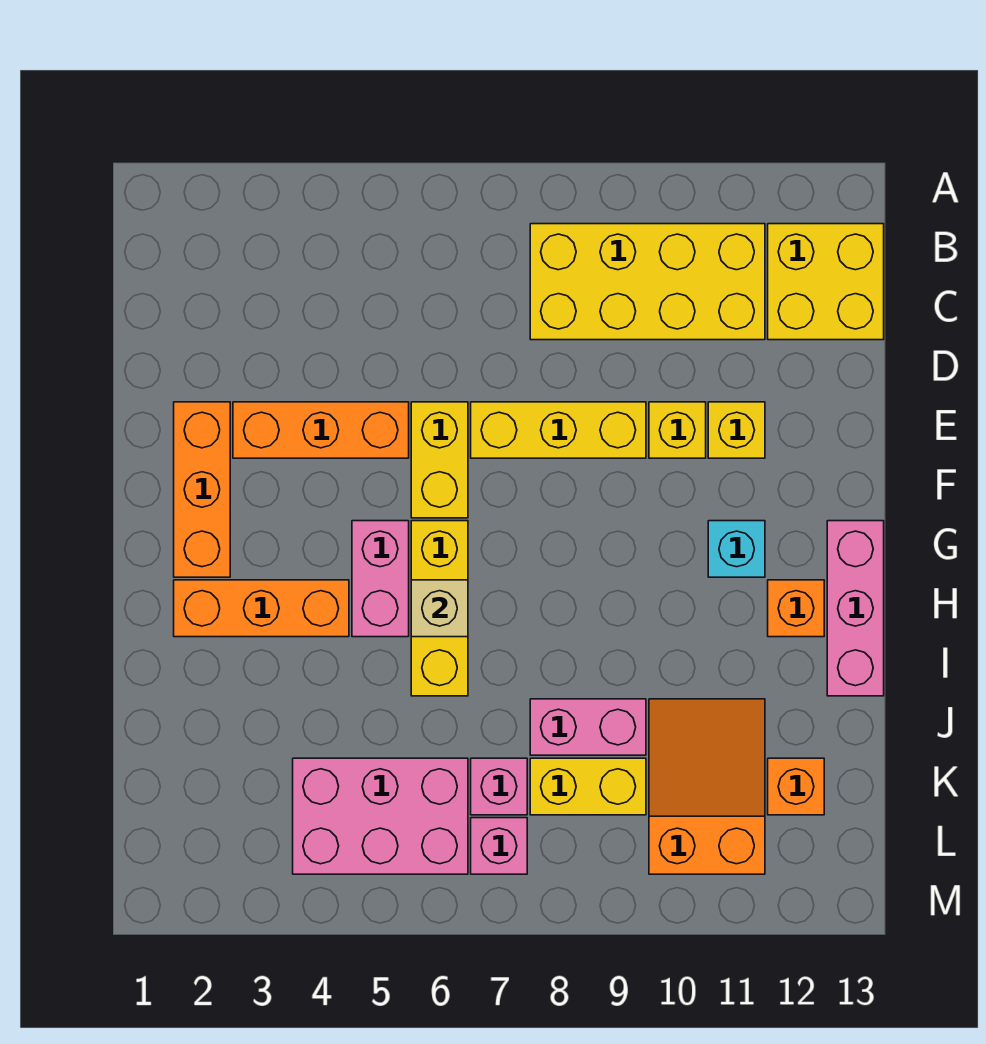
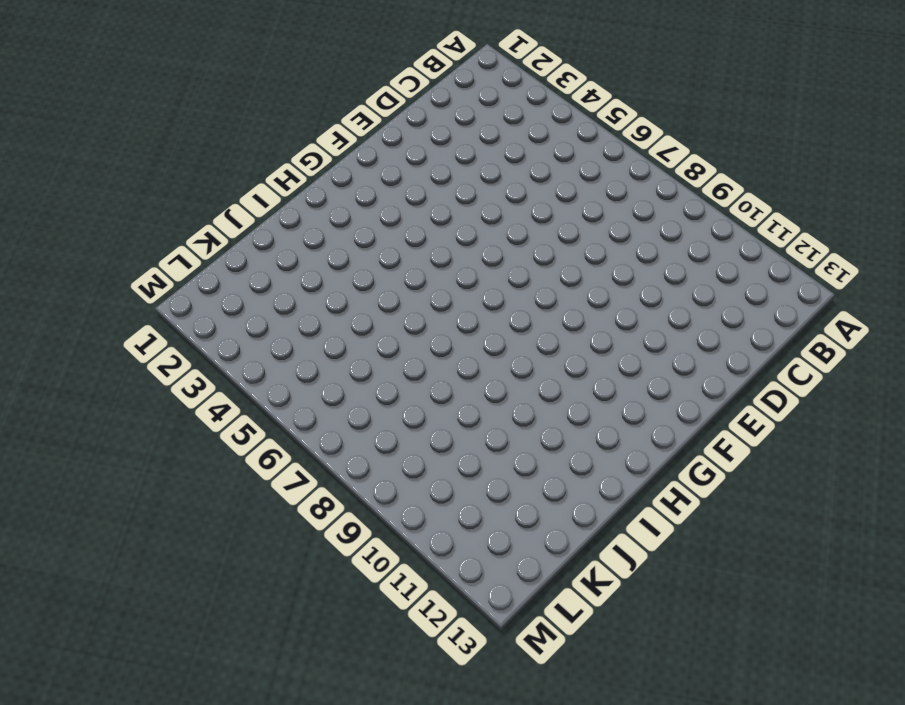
none -> yellow brick B8:C11 level 1
none -> yellow brick B12:C13 level 1
none -> orange brick E2:G2 level 1

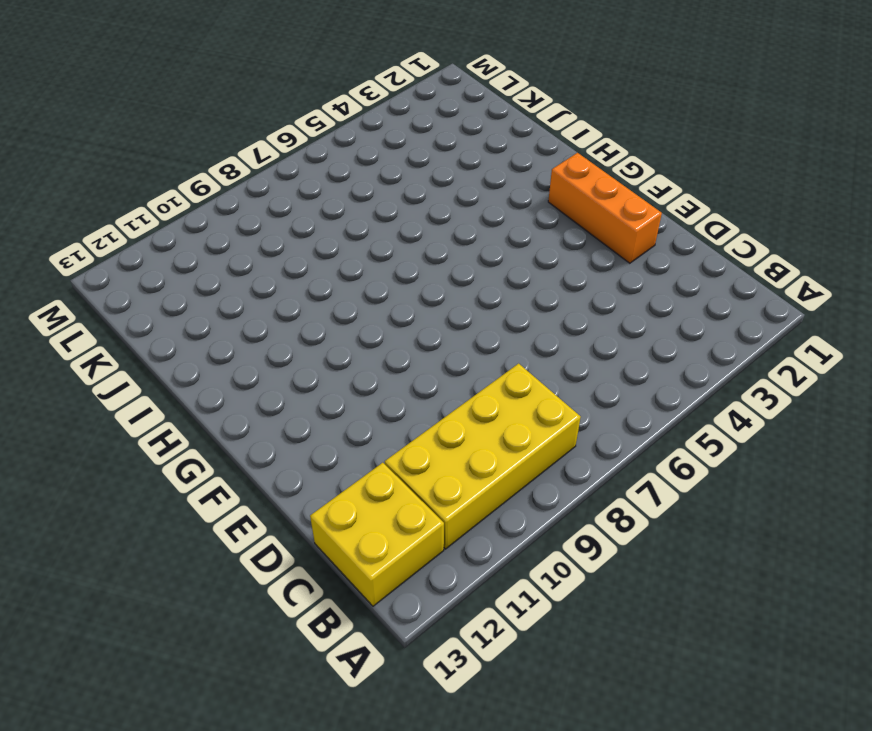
none -> orange brick E3:E5 level 1
none -> yellow brick E6:F6 level 1
none -> yellow brick E7:E9 level 1

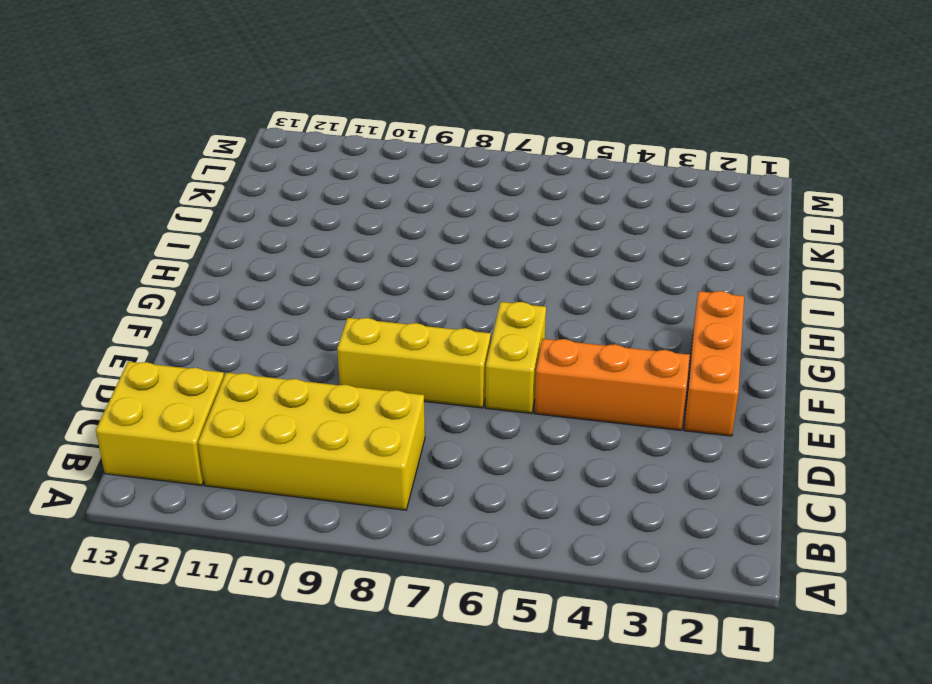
none -> yellow brick E10 level 1
none -> yellow brick E11 level 1
none -> pink brick G5:H5 level 1

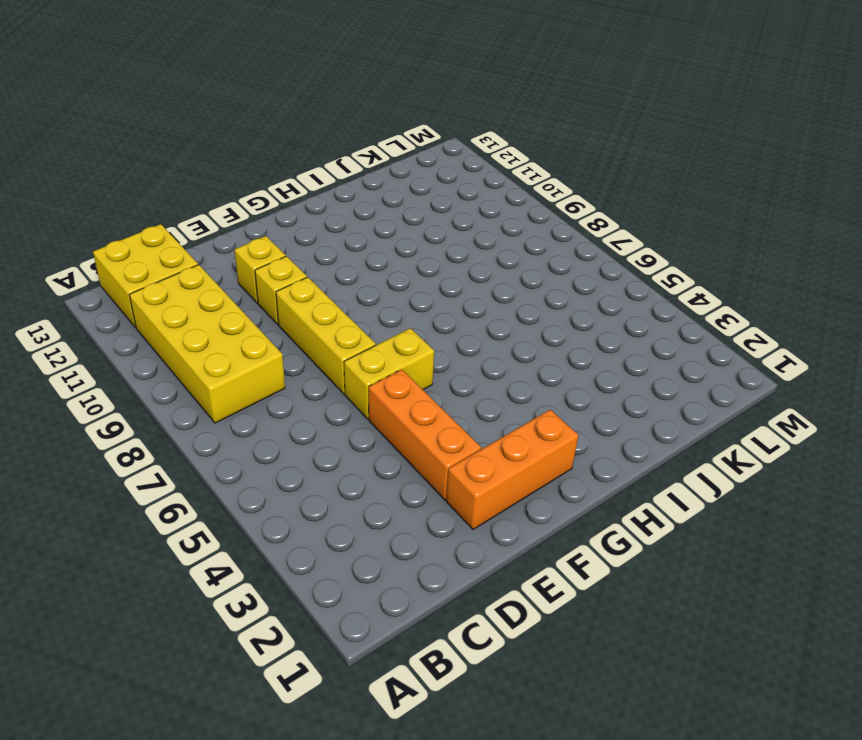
none -> pink brick G5:H5 level 1
none -> yellow brick G6:I6 level 1
none -> cyan brick G11 level 1

